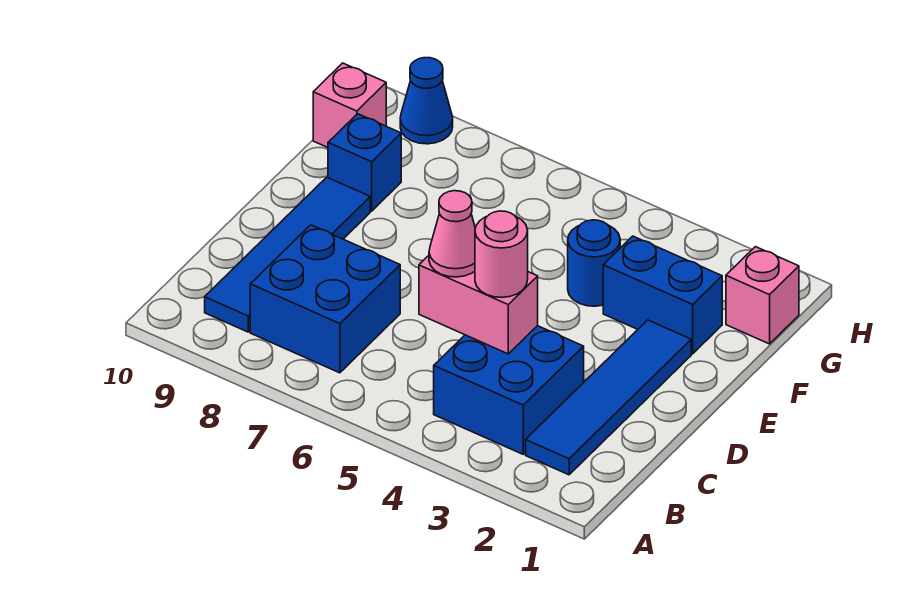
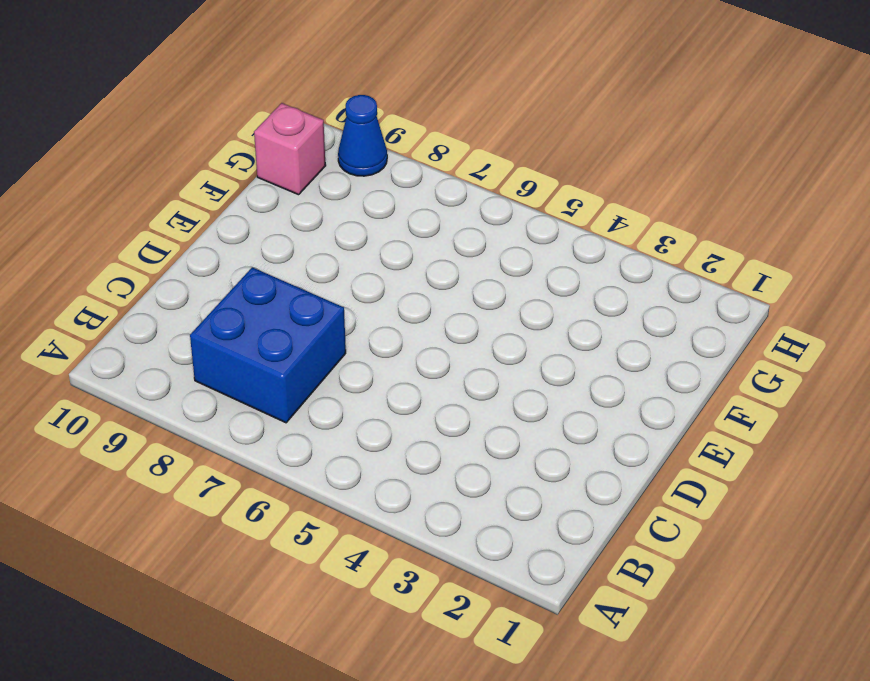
none -> blue tile B2:E2 level 1
none -> blue brick B3:C4 level 1
none -> blue tile B9:E9 level 1

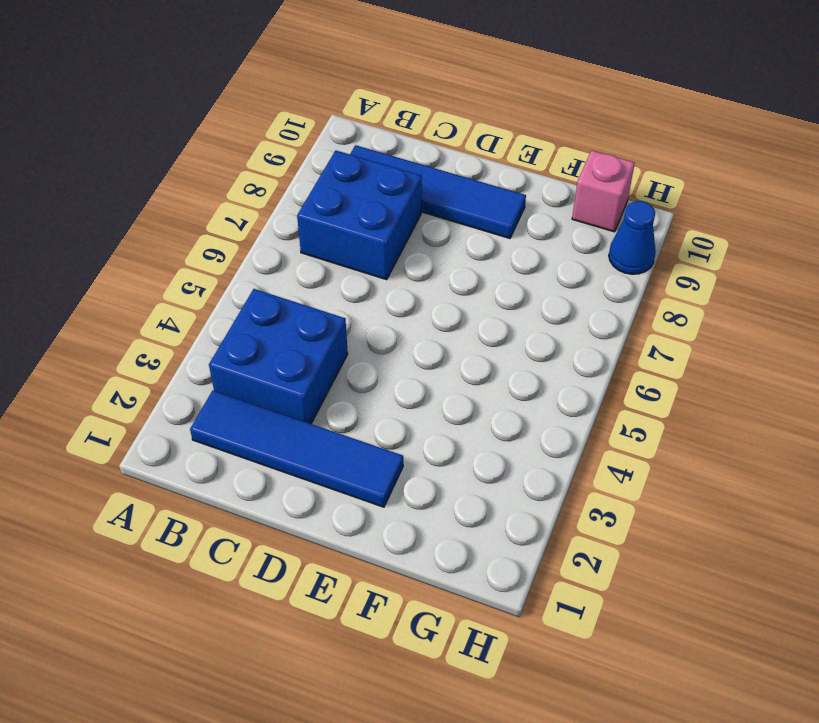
none -> blue brick F2:F3 level 1
none -> blue round brick F4 level 1
none -> blue brick F9 level 1

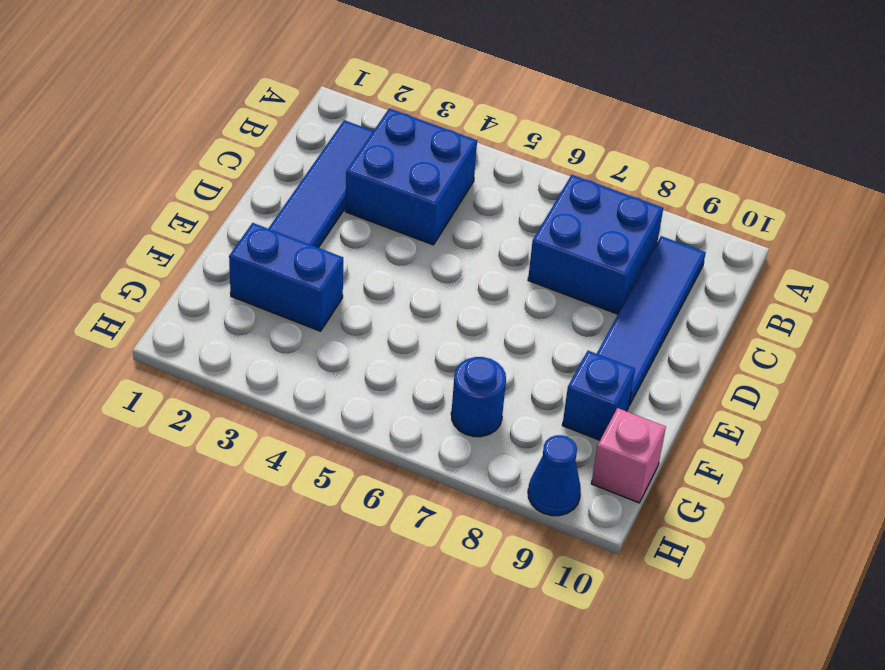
blue round brick G7 level 1 -> blue round brick F4 level 1
none -> pink brick G1 level 1
none -> pink brick C4:C5 level 2
none -> pink round brick C4 level 3

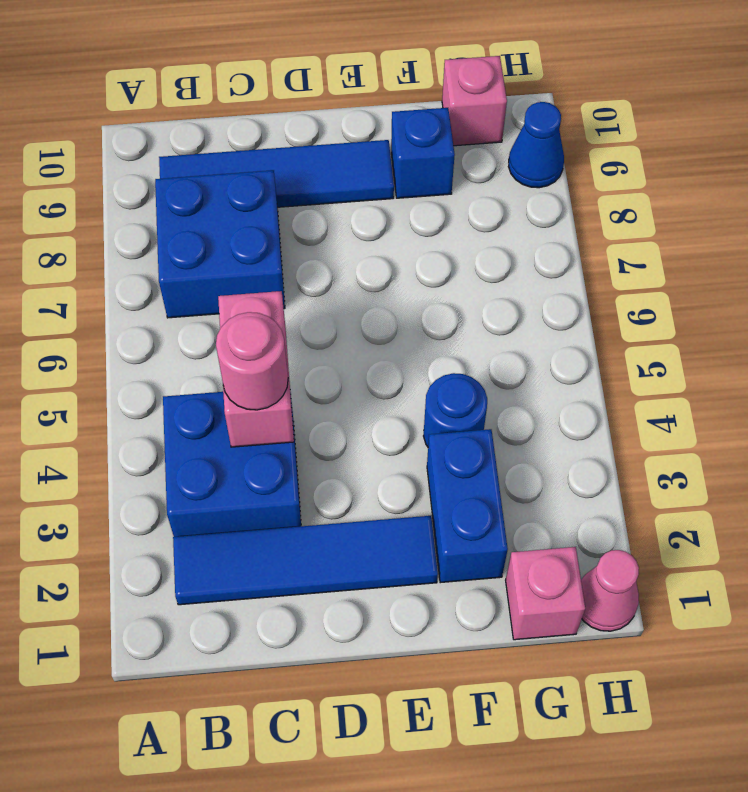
pink cone H1 level 1 -> pink cone C5 level 3

